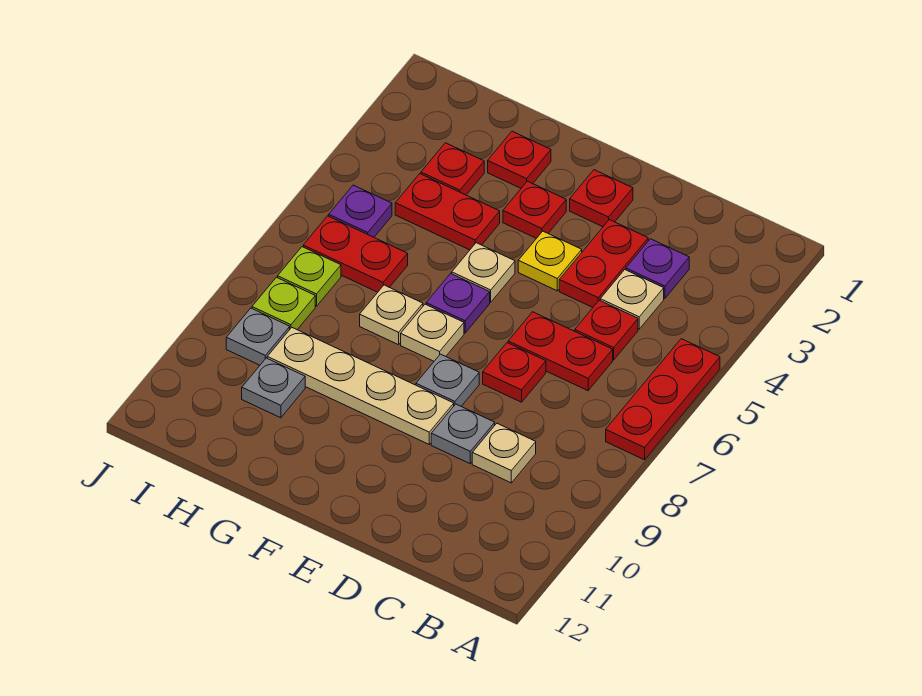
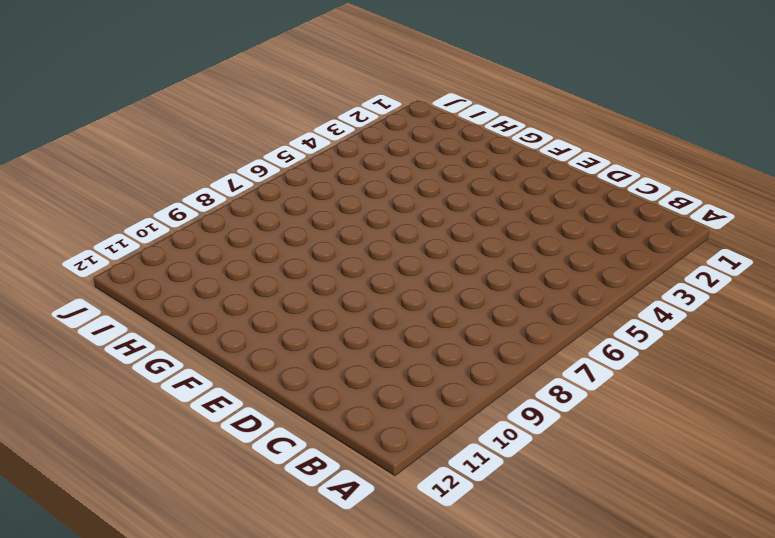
none -> red plate A5:A7 level 1
none -> purple plate C3 level 1
none -> tan plate C4 level 1

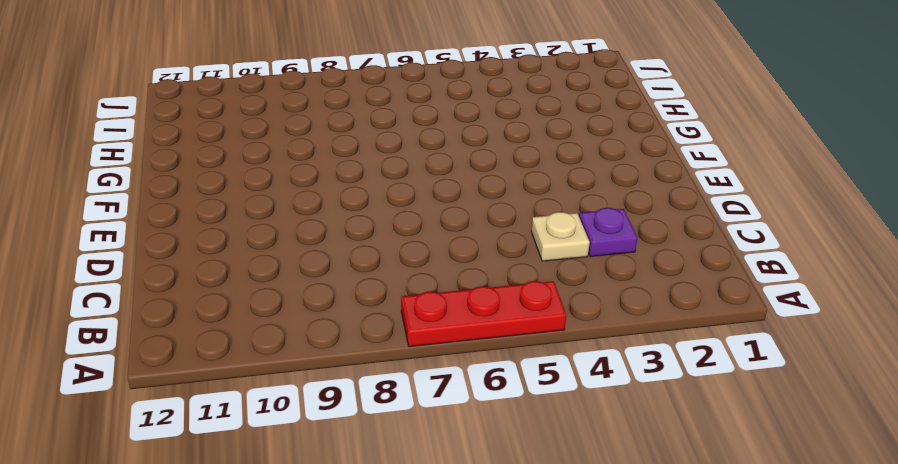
none -> red plate C5 level 1
none -> red plate C6:D6 level 1
none -> tan plate C9 level 1

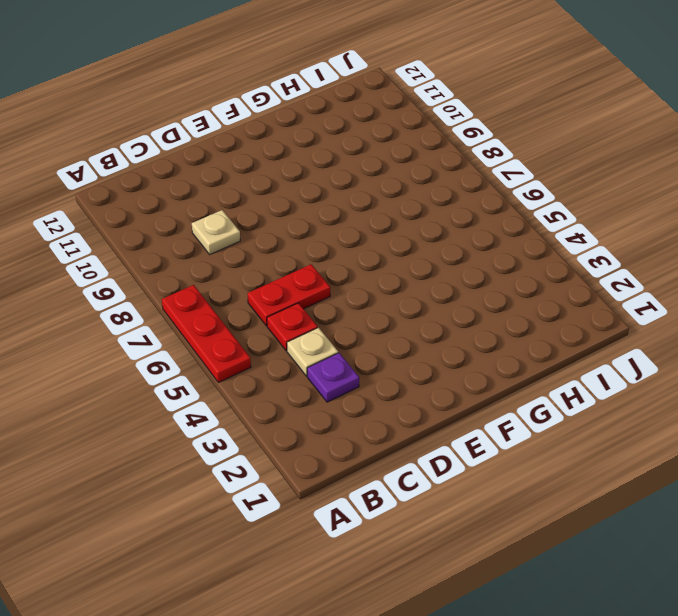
none -> red plate D3:D4 level 1
none -> red plate D7 level 1
none -> grey plate D9 level 1

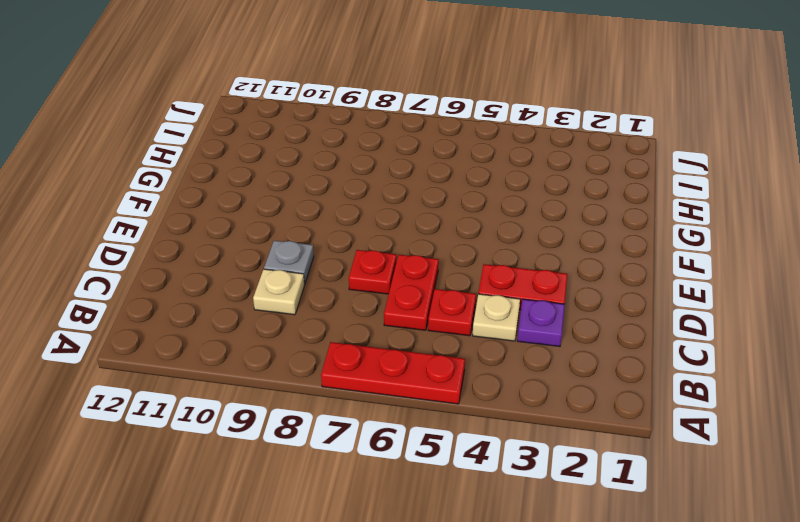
none -> red plate E2 level 1
none -> yellow plate E4 level 1
none -> grey plate E8 level 1

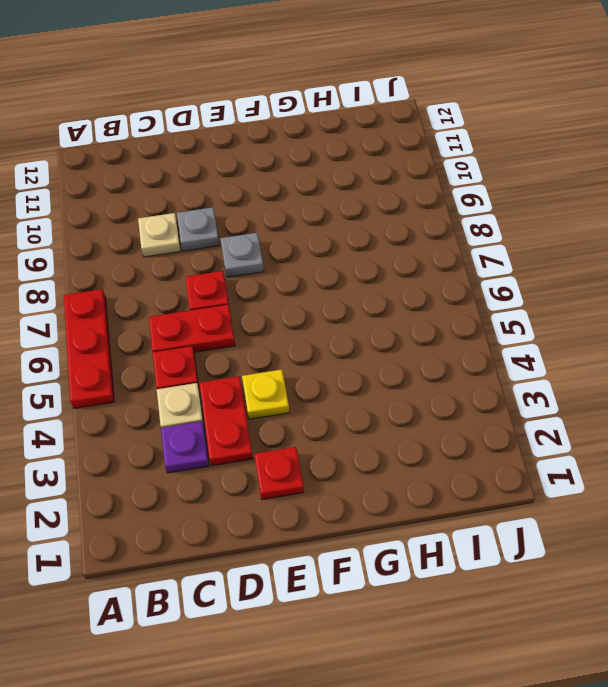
none -> tan plate E9:H9 level 1
none -> red plate F3 level 1
none -> tan plate F5 level 1

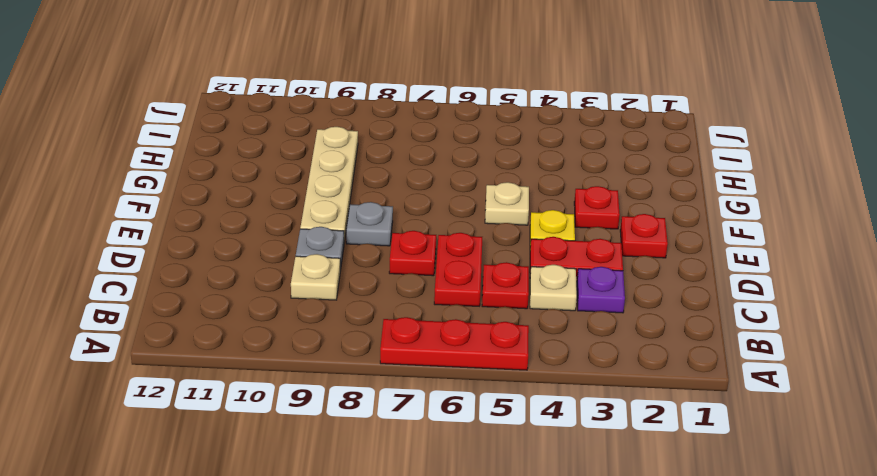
none -> purple plate F6 level 1
none -> tan plate F7 level 1
none -> red plate G2 level 1

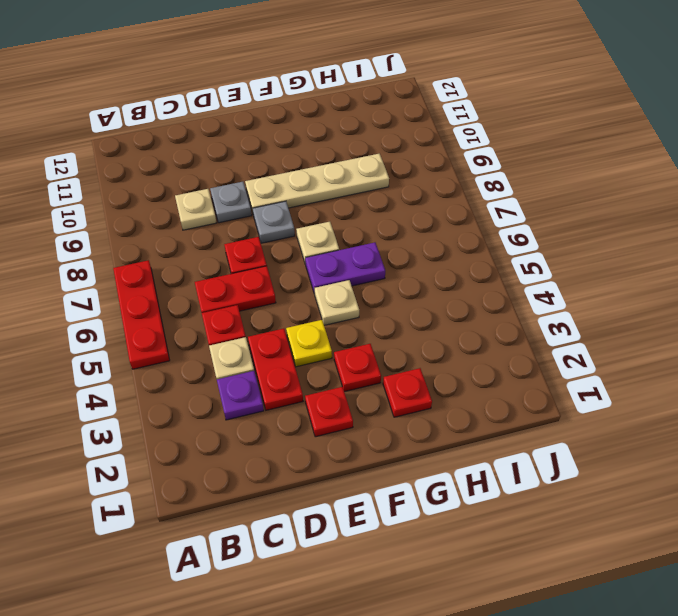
purple plate F6:G6 level 1 -> purple plate F6 level 1
none -> red plate G4:H4 level 1
none -> tan plate G7 level 1
none -> red plate H3 level 1

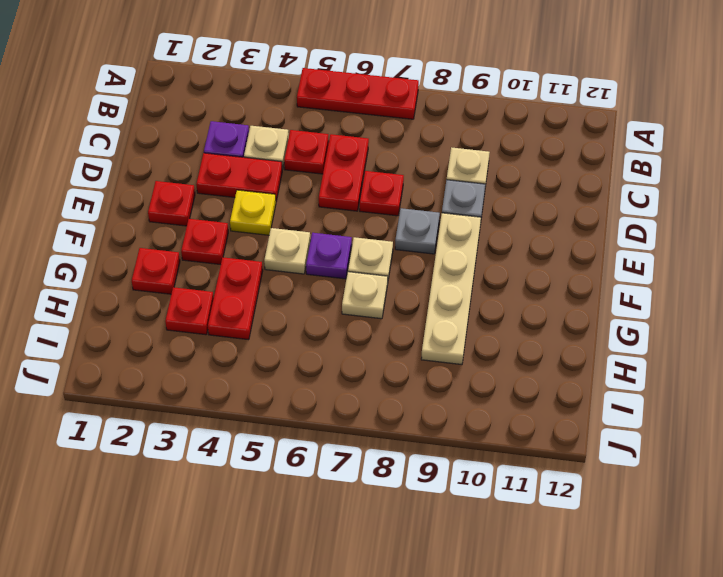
none -> red plate H6:I6 level 1
none -> grey plate H10 level 1
none -> purple plate I5 level 1

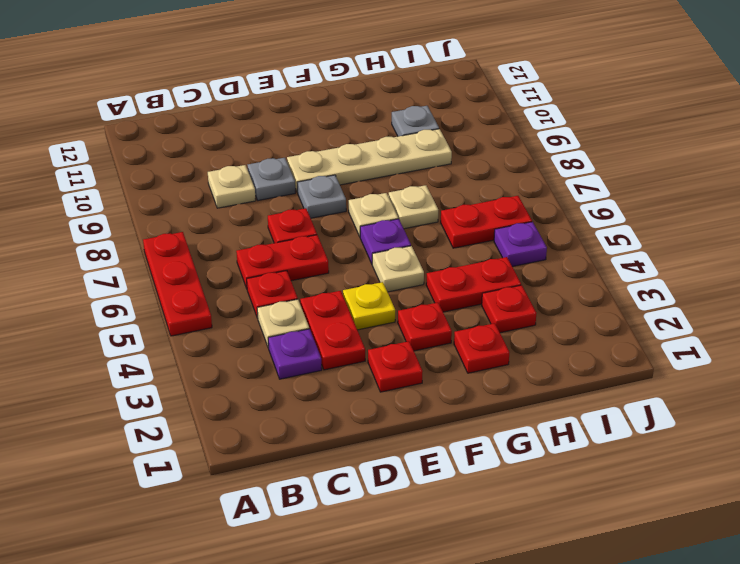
none -> lime plate I7 level 1
none -> lime plate I8 level 1
none -> grey plate I9 level 1

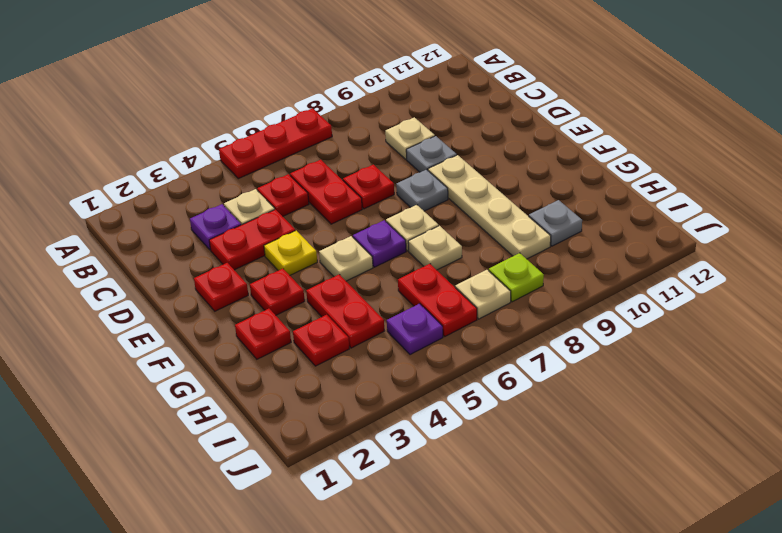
tan plate I7 level 1 -> lime plate I7 level 1
none -> grey plate I9 level 1

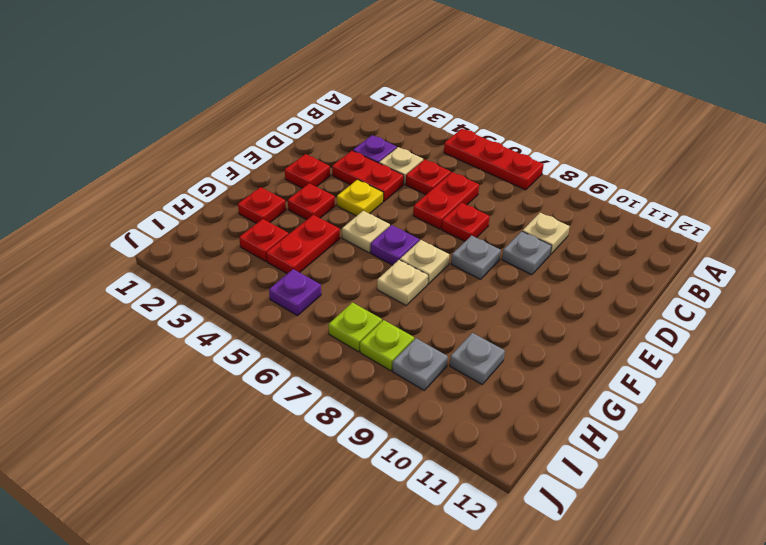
none -> tan plate E9:H9 level 1
none -> red plate H6:I6 level 1

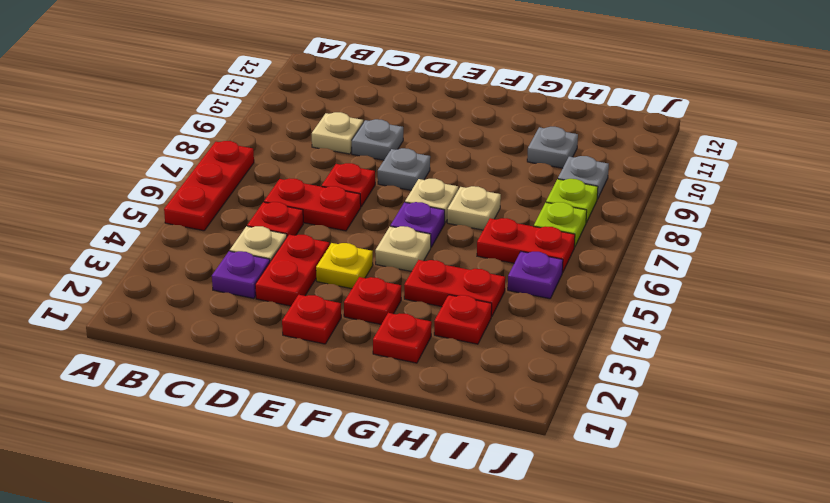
none -> tan plate E9:H9 level 1

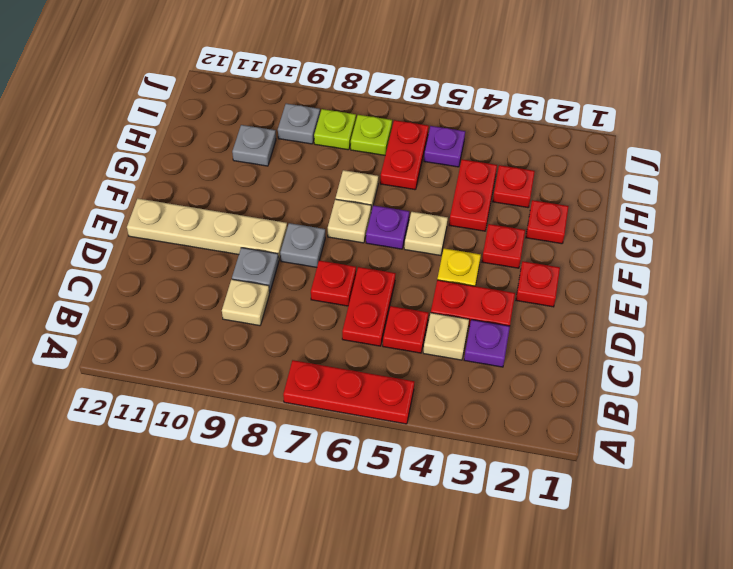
tan plate E9:E12 level 1 -> tan plate E9:H9 level 1

